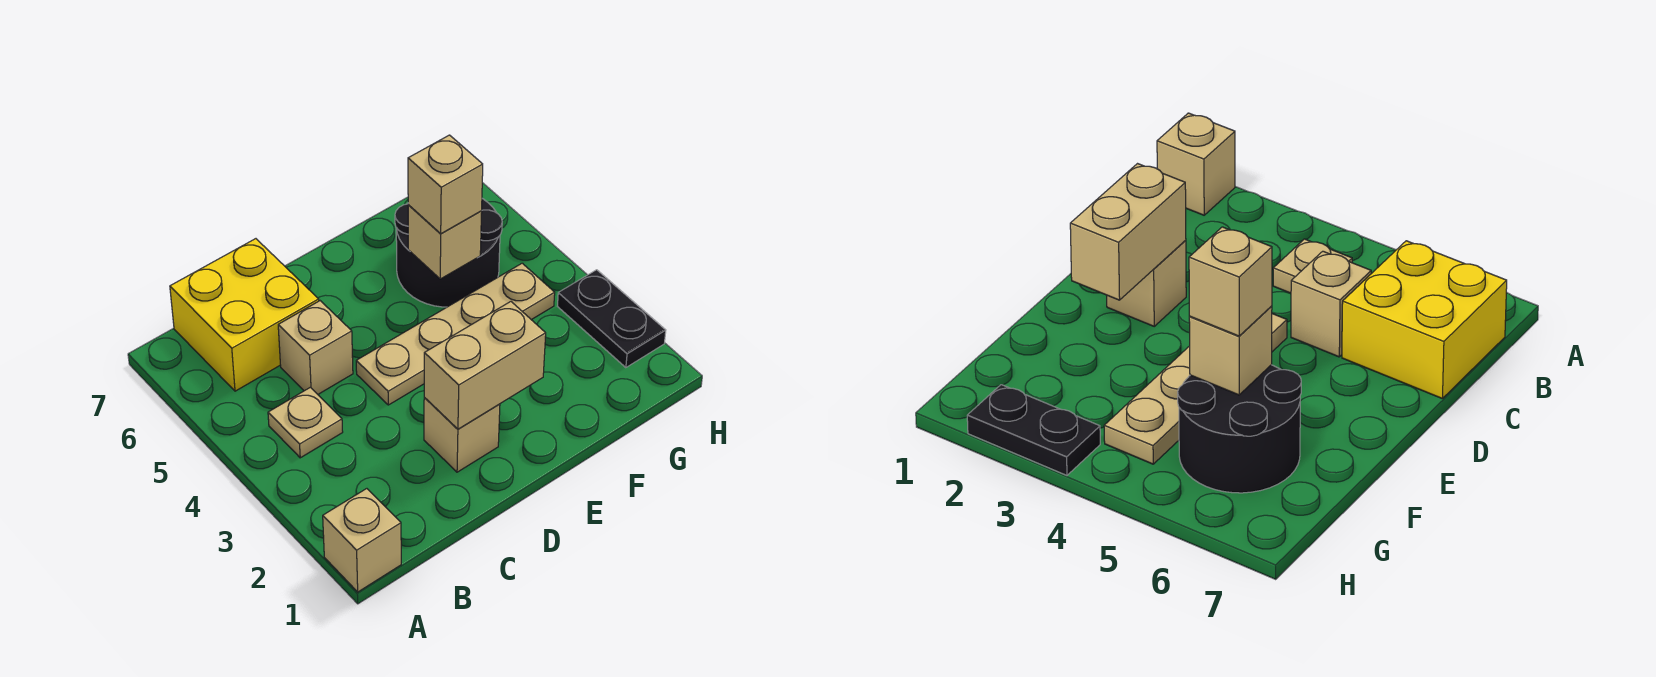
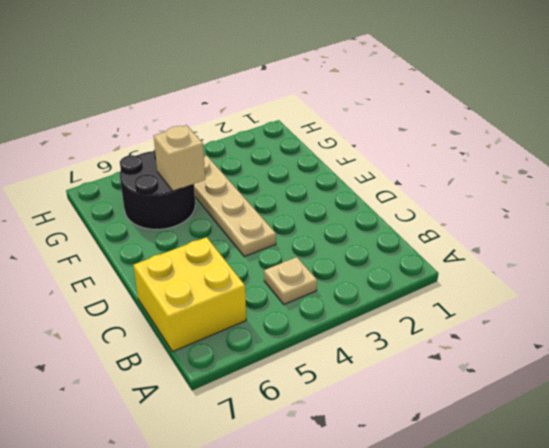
none -> tan brick A1 level 1
none -> tan brick C5 level 1

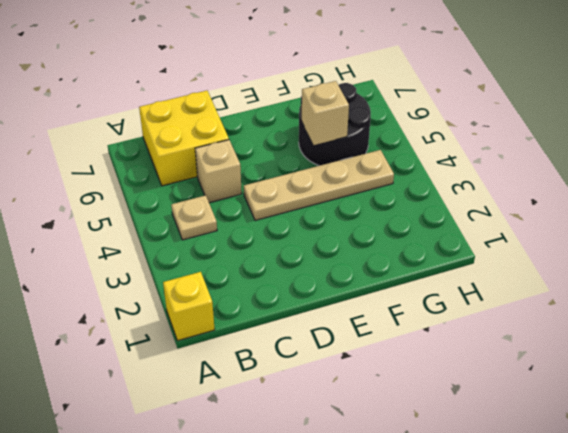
yellow brick A1 level 1 -> tan brick A1 level 1
none -> tan brick D2 level 1
none -> black plate H2:H3 level 1

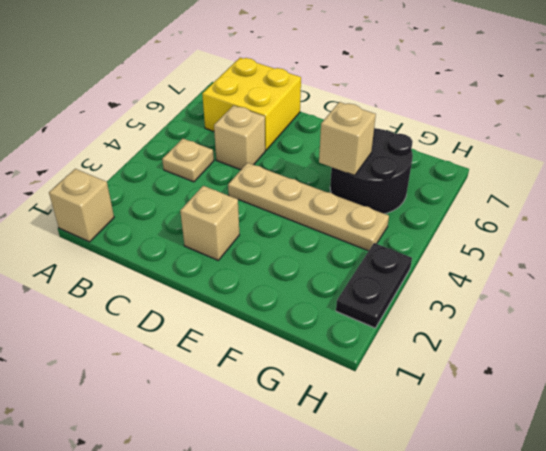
none -> tan brick D2:E2 level 2
none -> tan brick F5 level 3

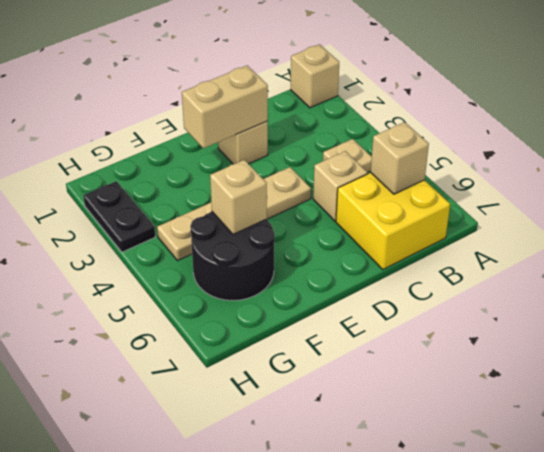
tan brick B6 level 2 -> tan brick F5 level 3

